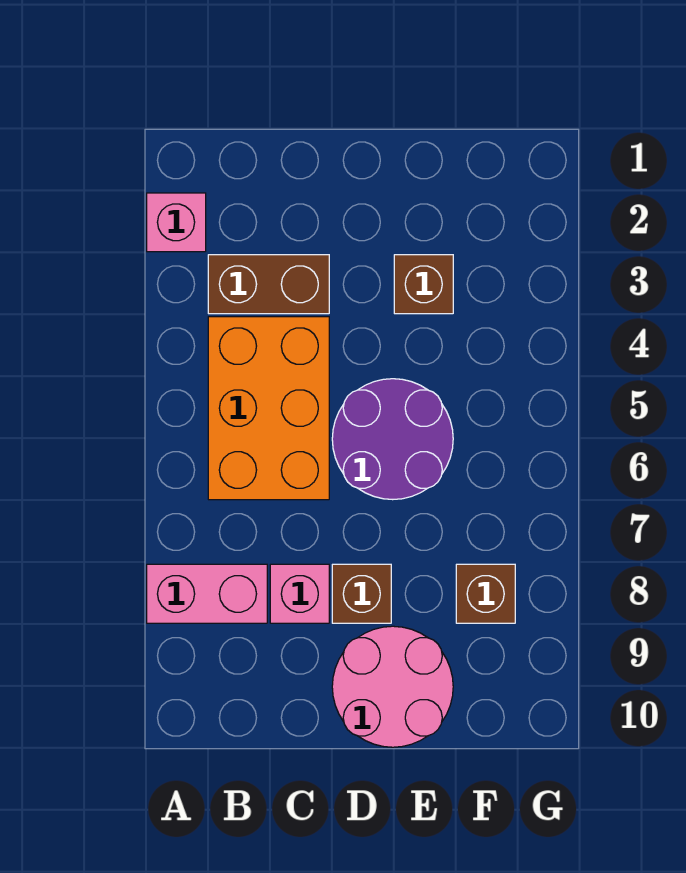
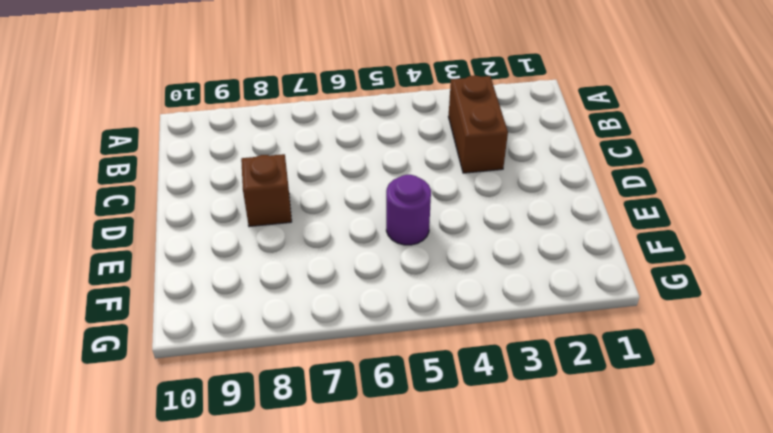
purple round brick E5 level 1 -> purple round brick D5:E6 level 1
none -> pink brick A2 level 1
none -> pink brick A8:B8 level 1

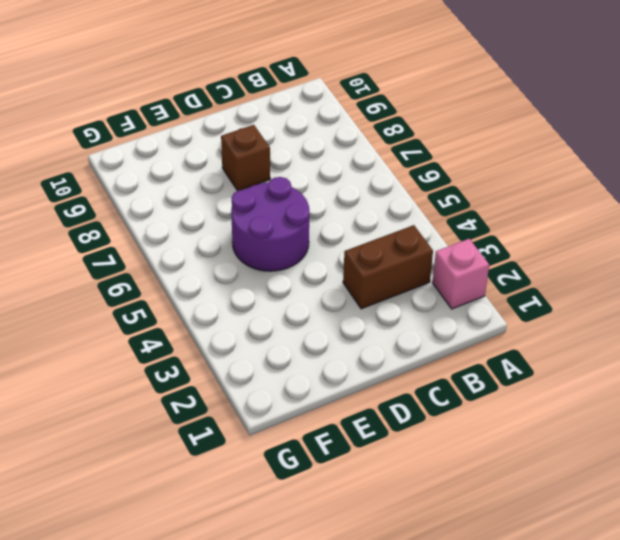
none -> pink brick A8:B8 level 1
none -> orange brick B4:C6 level 1

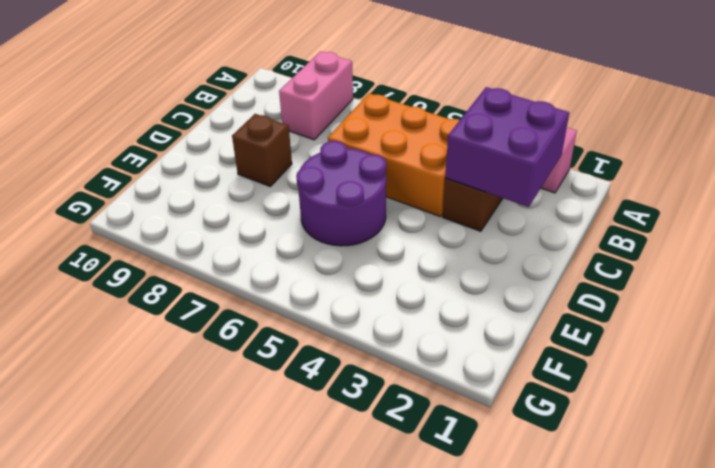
purple brick B2:C3 level 2 -> none
none -> pink brick C8 level 1
none -> pink round brick D9:E10 level 1

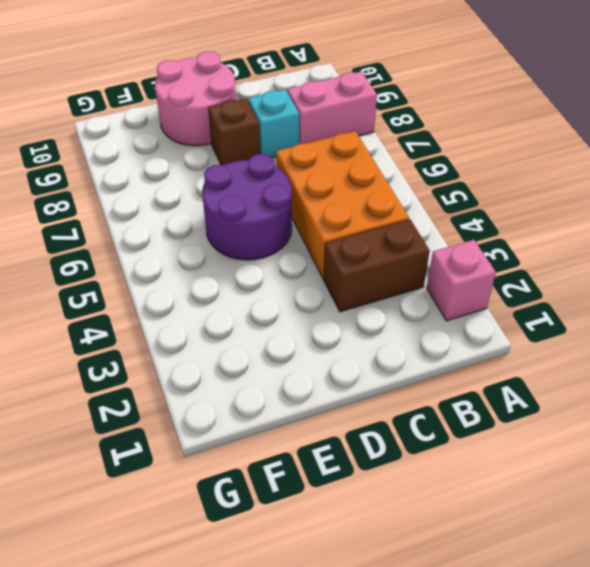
cyan brick C8 level 1 -> pink brick C8 level 1
none -> brown brick E3 level 1
none -> brown brick F8 level 1

